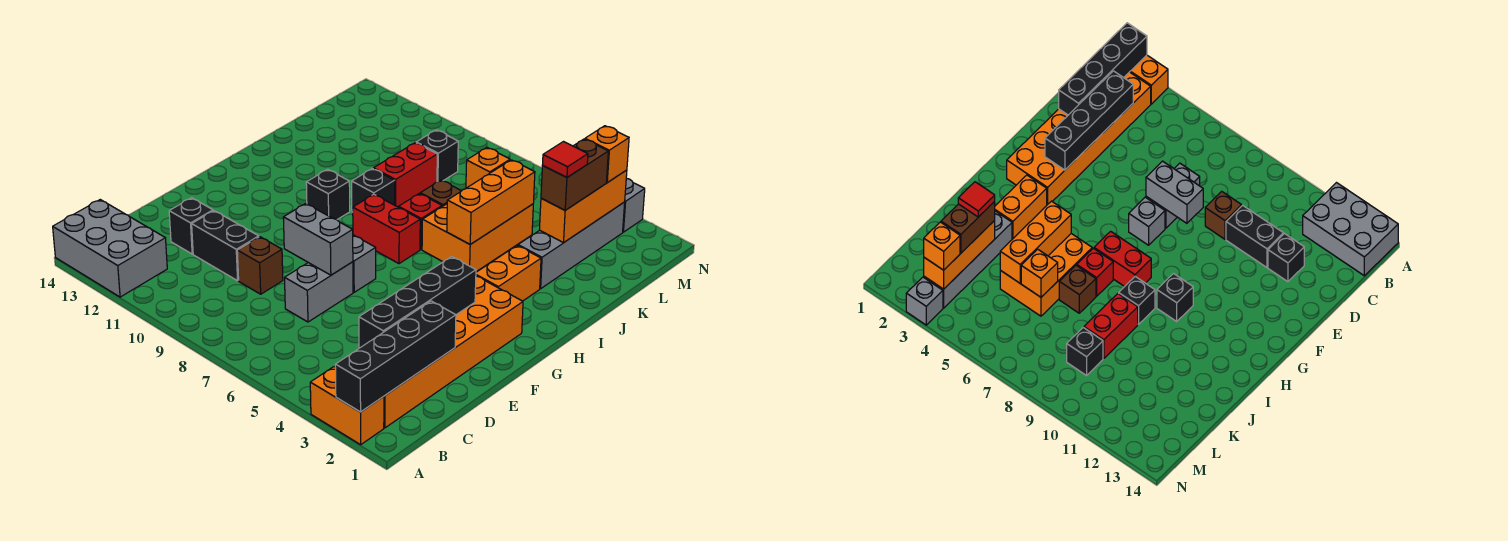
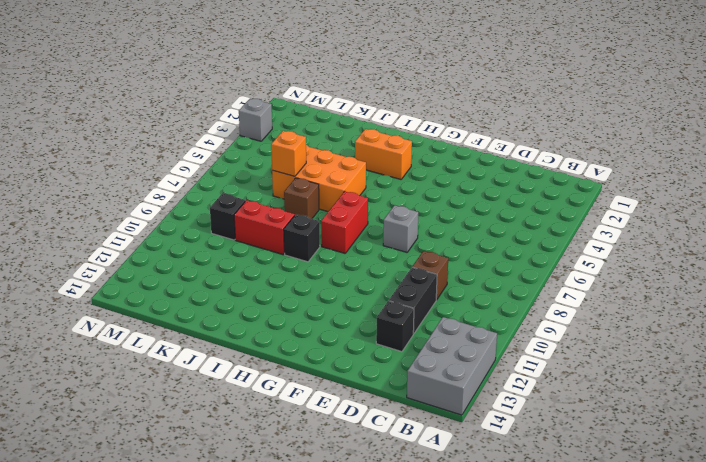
none -> orange brick A2:A3 level 1
none -> orange brick B2:G3 level 1
none -> grey brick D7:E7 level 1

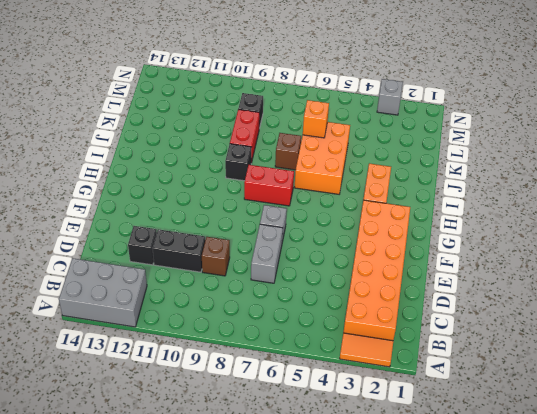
orange tile A2:A3 level 1 -> orange brick A2:A3 level 1
none -> black brick H10 level 1
none -> red brick I7 level 1
none -> grey brick J3:M3 level 1

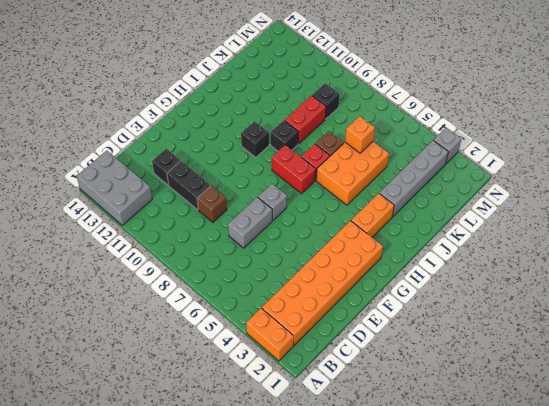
none -> black brick A2:D2 level 2
none -> black brick C3:F3 level 2
none -> grey brick E7:E8 level 2

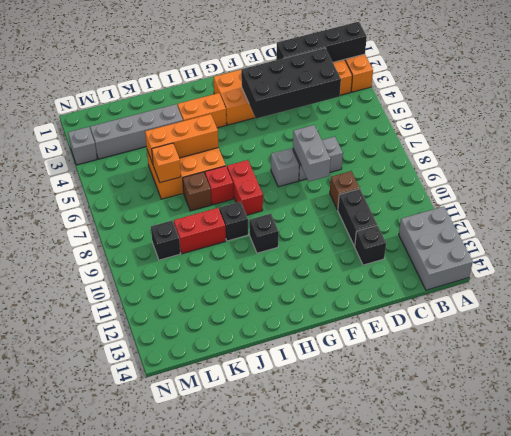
black brick C3:F4 level 2 -> black brick C3:F3 level 2
none -> orange brick K3:M3 level 2
none -> brown brick K3:L3 level 3
none -> orange brick M3 level 3

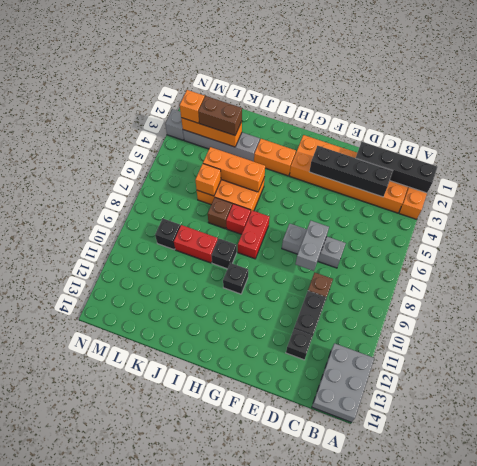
none -> red tile K3 level 4

